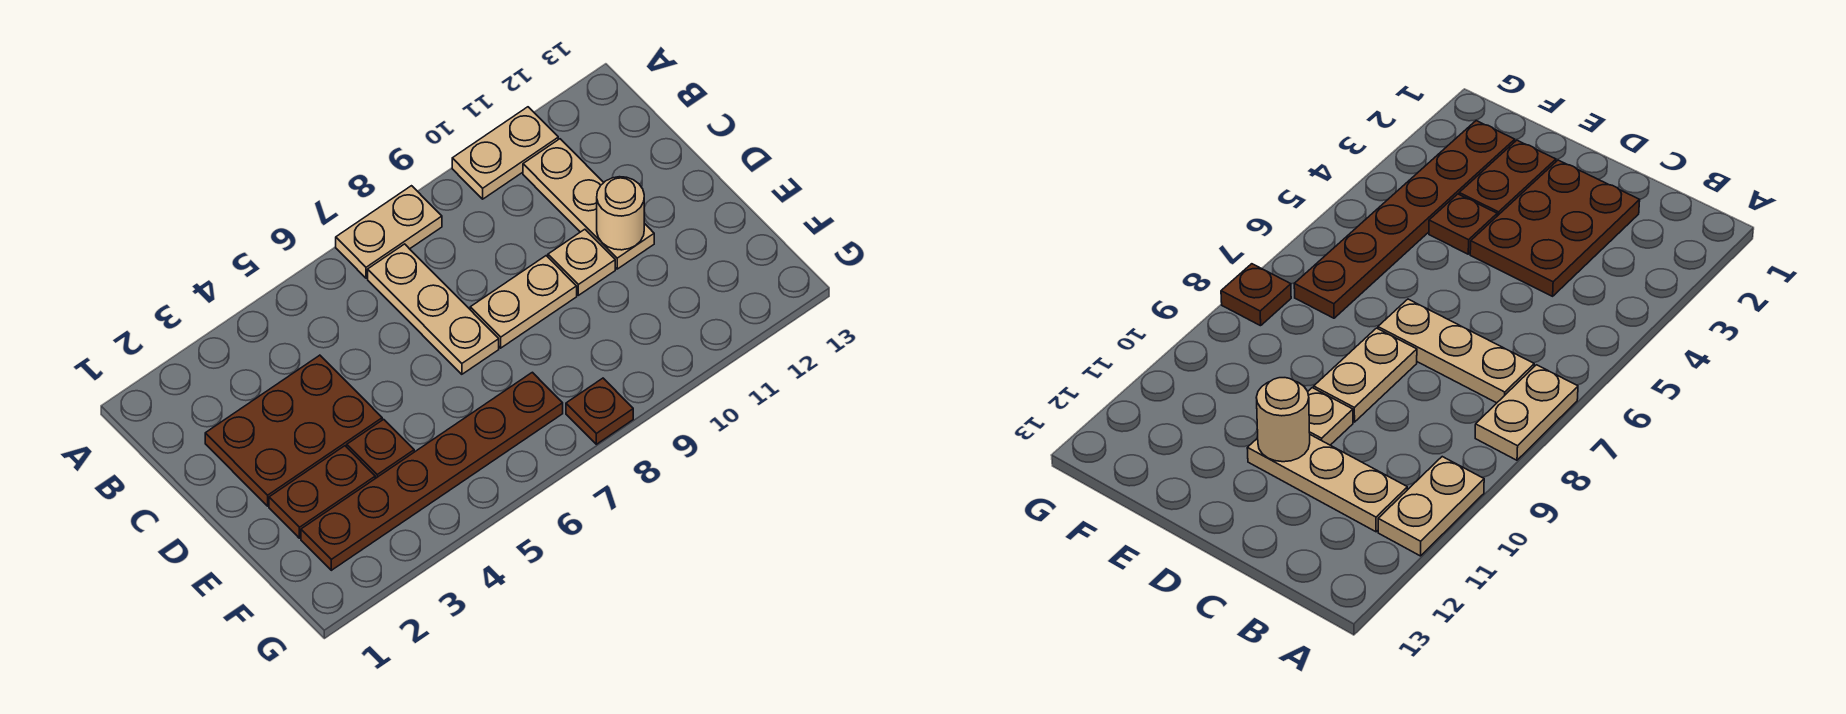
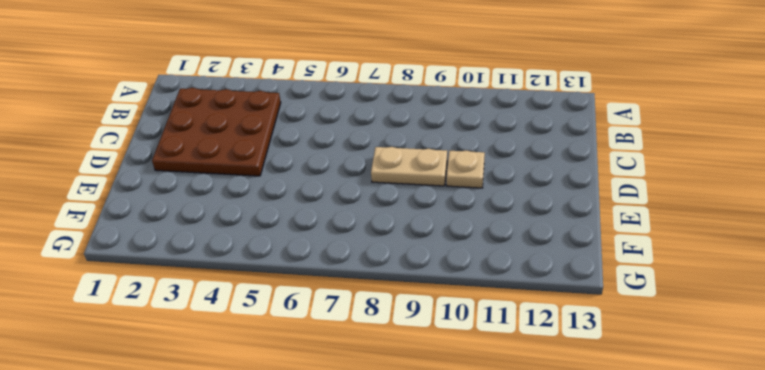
brown plate B2:D4 level 1 -> brown plate C2:D4 level 1
none -> tan plate A7:A8 level 1
none -> tan plate A10:A11 level 1
none -> tan plate B7:D7 level 1

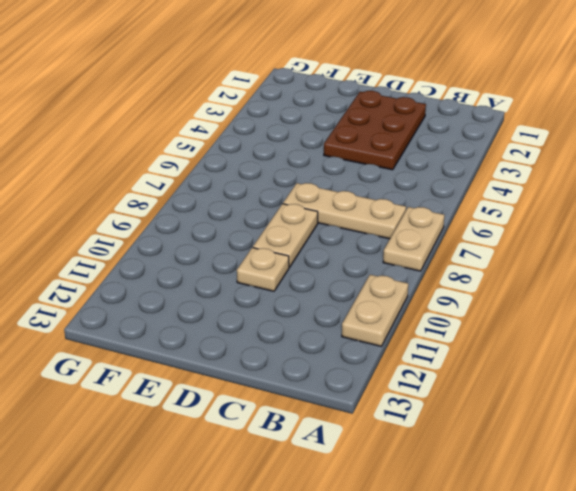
none -> tan plate B11:D11 level 1
none -> brown plate E2:E3 level 1
none -> brown plate E4 level 1

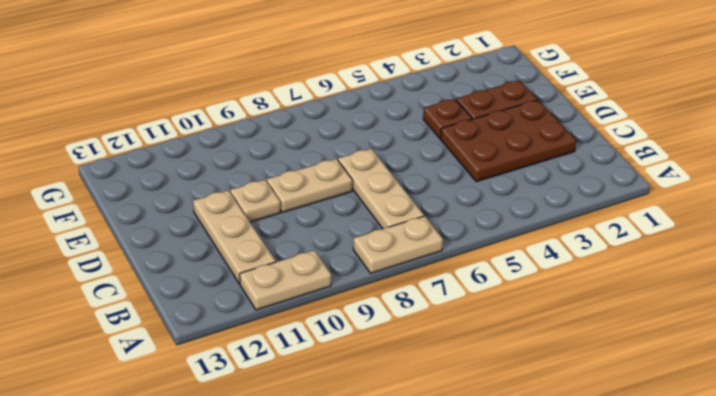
none -> brown plate F2:F7 level 1
none -> brown plate G8 level 1
none -> tan round brick D11 level 2

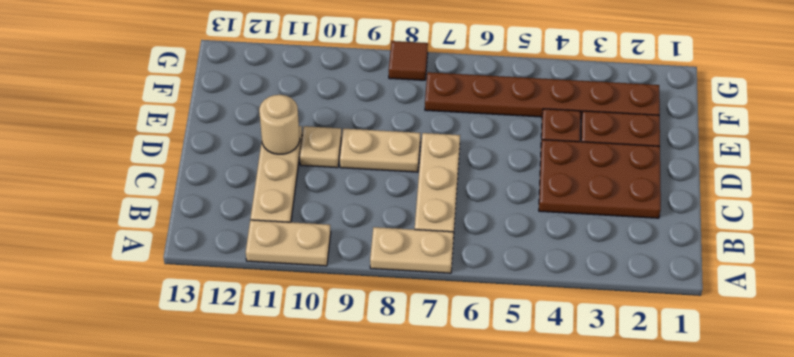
brown tile G8 level 1 -> brown plate G8 level 1

